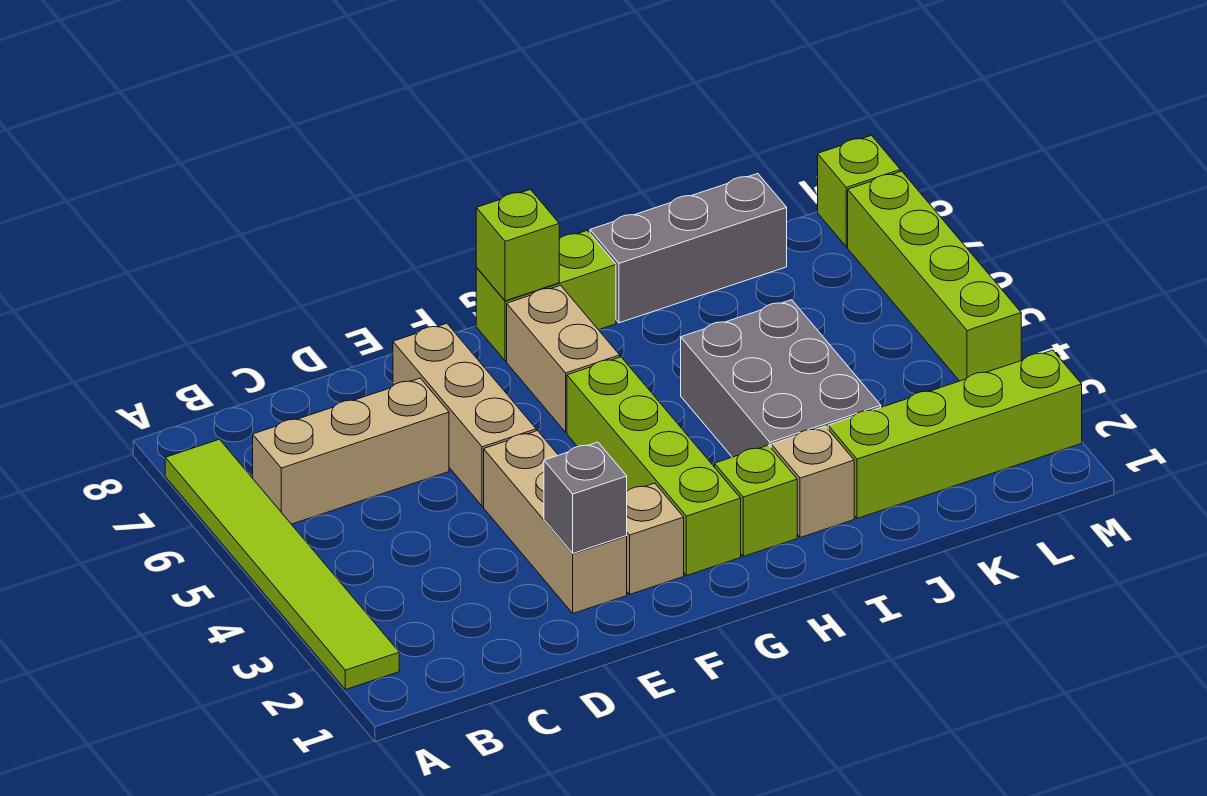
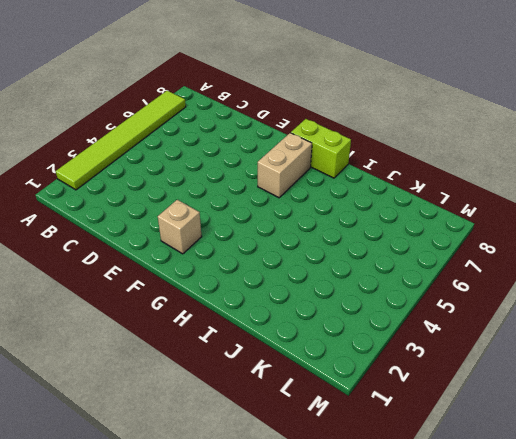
none -> tan brick B6:D6 level 1
none -> tan brick E2:E4 level 1
none -> tan brick E5:E7 level 1

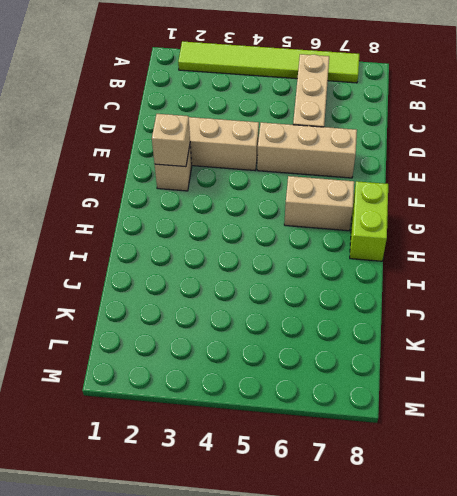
tan brick F2 level 2 -> tan brick I2 level 1
none -> lime brick G2:G5 level 1
none -> lime brick H2 level 1
none -> grey brick I3:J5 level 1

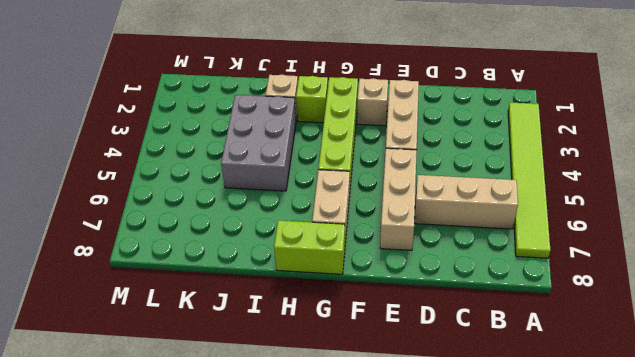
none -> grey brick I8:K8 level 1
none -> lime brick J2:M2 level 1
none -> lime brick M4:M7 level 1

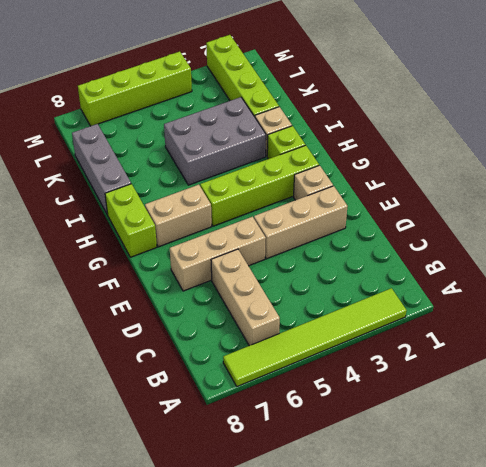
none -> lime brick M8 level 1
none -> grey brick E2 level 2
none -> lime brick G8 level 2

